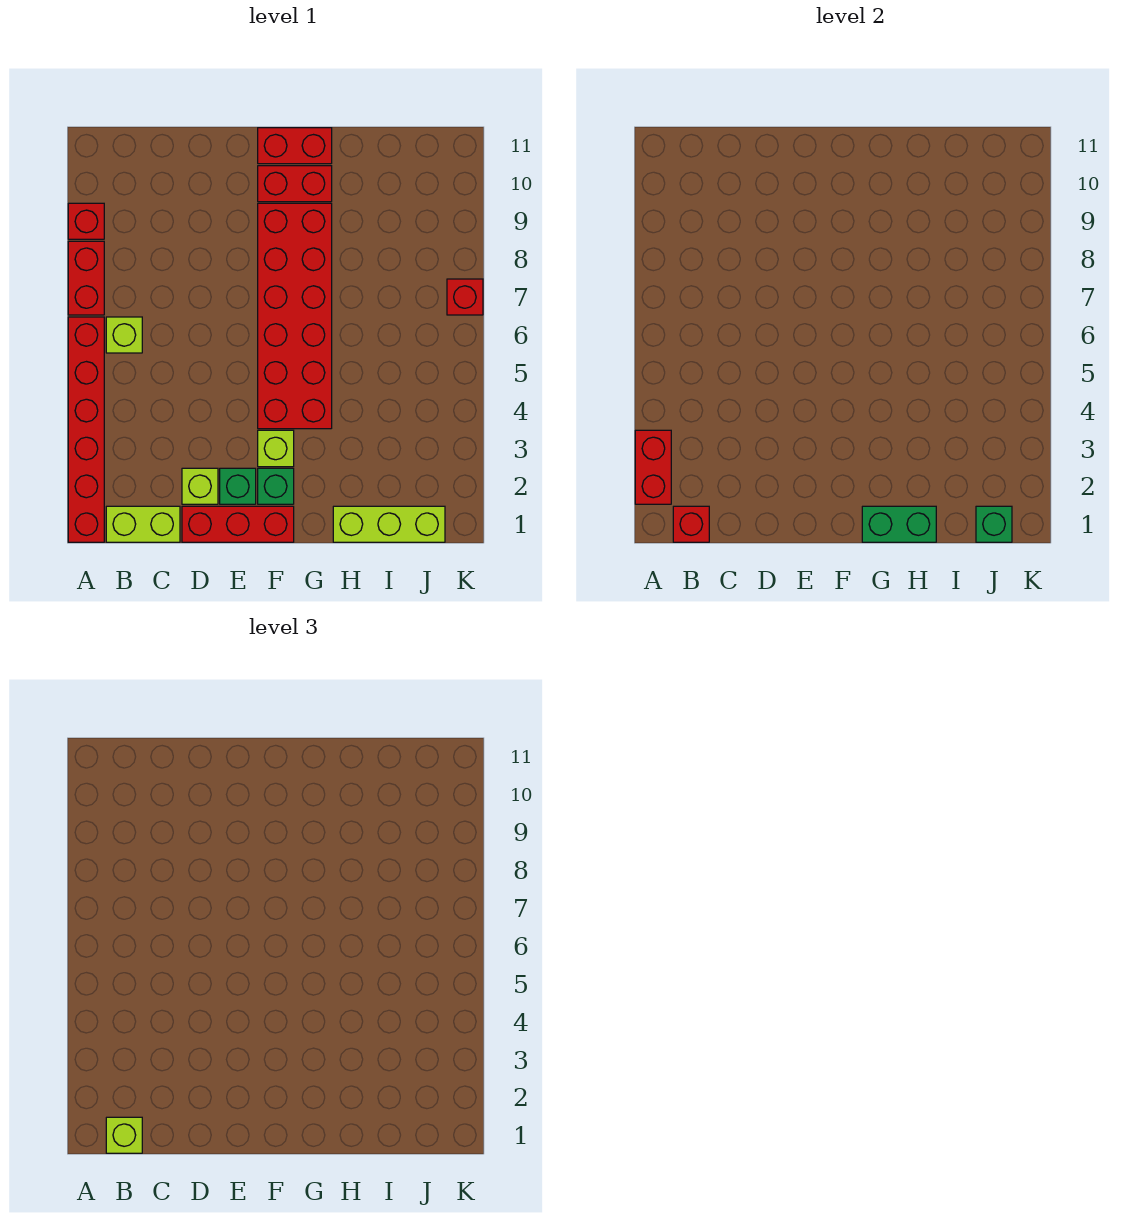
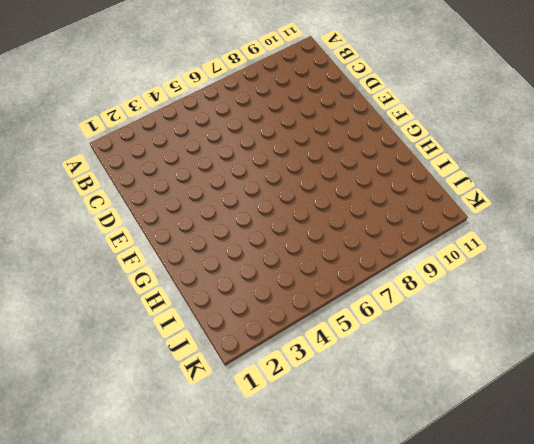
none -> red brick A1:A6 level 1
none -> red brick A7:A8 level 1
none -> red brick A9 level 1

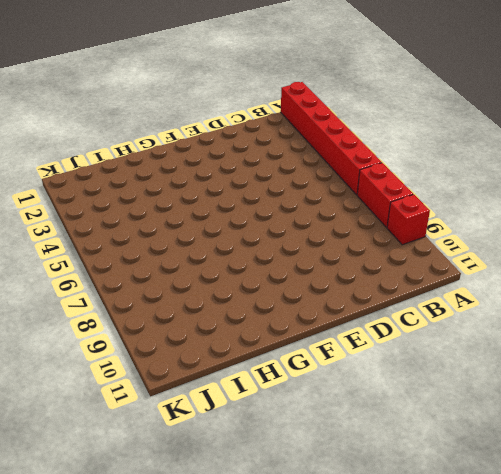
none -> lime brick B1:C1 level 1
none -> lime brick B6 level 1
none -> red brick D1:F1 level 1

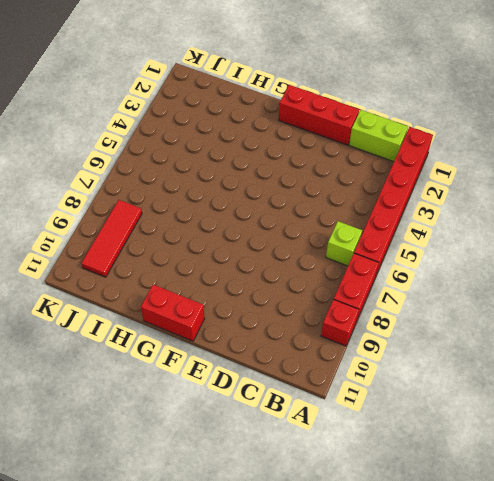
red tile J8:J10 level 1 -> none
none -> lime brick D2 level 1
none -> green brick E2 level 1
none -> green brick F2 level 1

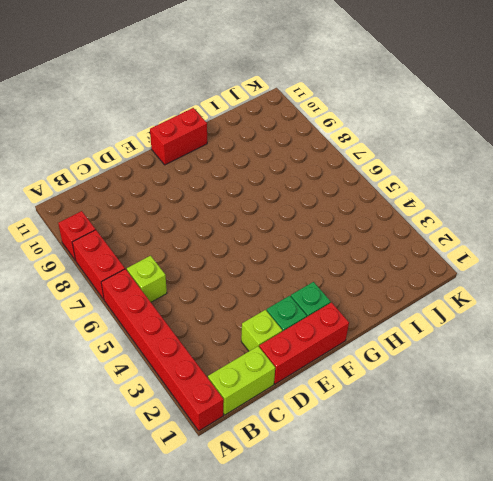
none -> lime brick F3 level 1
none -> red brick F4:G9 level 1
none -> red brick F10:G10 level 1

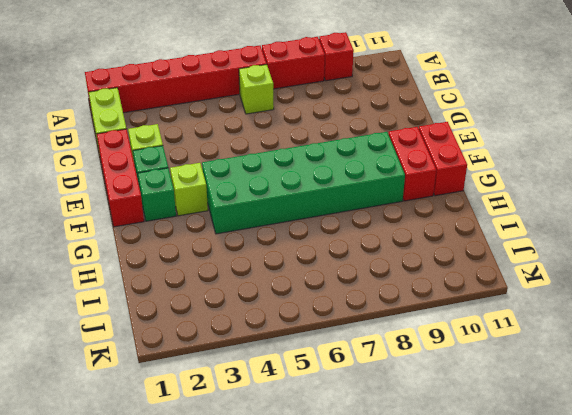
green brick F4:G9 level 1 -> red brick F4:G9 level 1
none -> lime brick H1:J1 level 1
none -> red brick K7 level 1
none -> red brick A2:A3 level 2

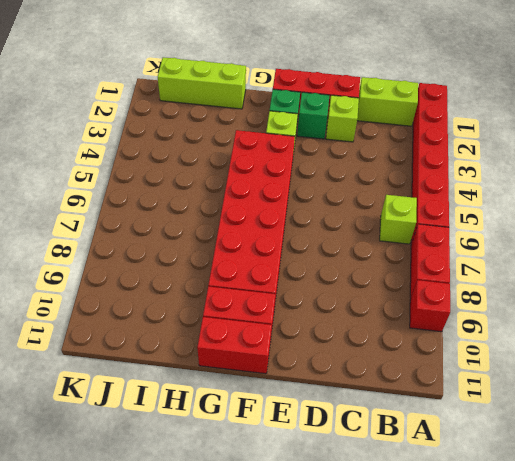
none -> red brick K7 level 1
none -> red brick A2:A3 level 2
none -> red brick B1 level 2

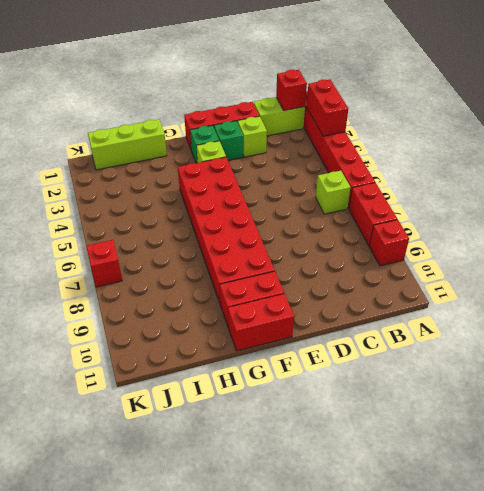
none -> green brick G1:H1 level 2
none -> green brick J1 level 2
none -> lime brick B1 level 3

